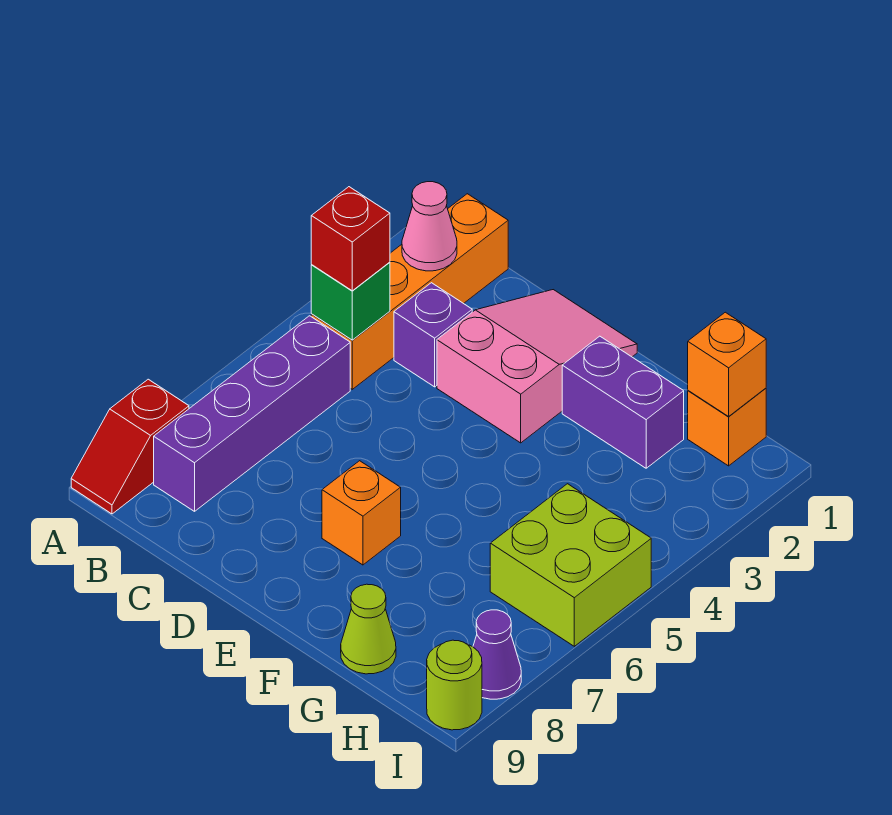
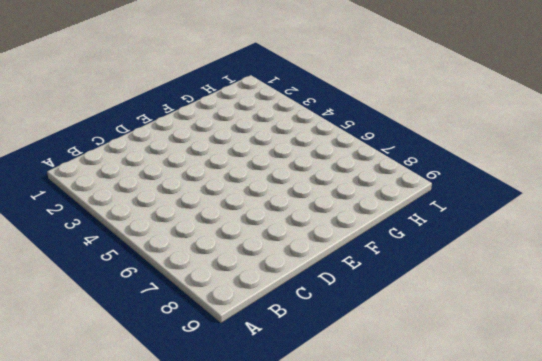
none -> red slope A8:A9 level 1 top 8
none -> orange brick B1:B4 level 1
none -> purple brick B5:B8 level 1

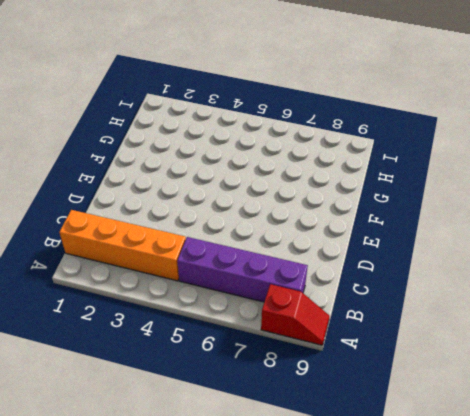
none -> purple brick C3 level 1
none -> pink slope D1:E3 level 1 top 3
none -> orange brick E7 level 1

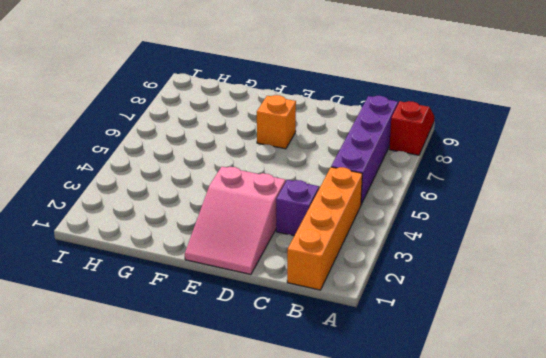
none -> purple brick F2:G2 level 1
none -> lime cone G9 level 1
none -> orange brick H1 level 1

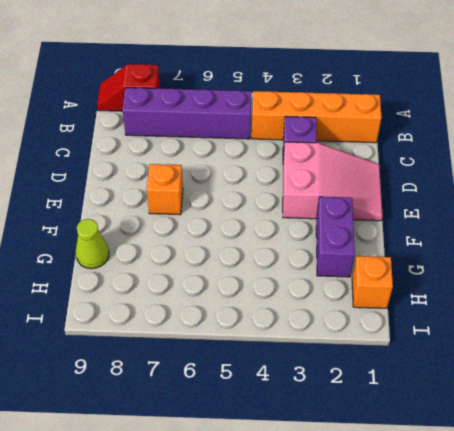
none -> lime brick H5:I6 level 1
none -> purple cone I8 level 1
none -> lime round brick I9 level 1

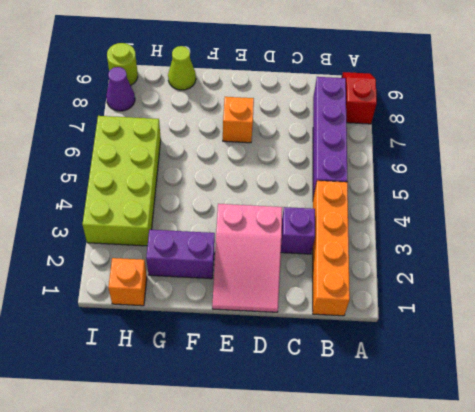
lime brick H3:I6 level 1 -> lime brick H5:I6 level 1
none -> pink cone B2 level 2
none -> green brick B4 level 2
none -> orange brick H1 level 2

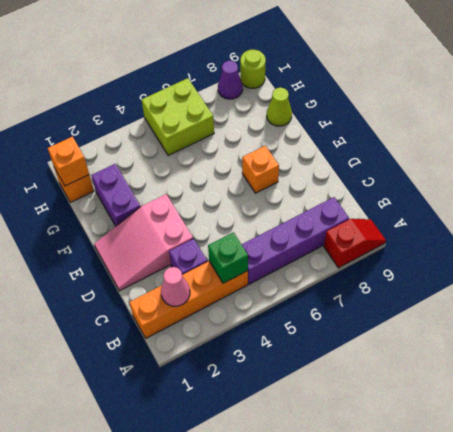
none -> red brick B4 level 3

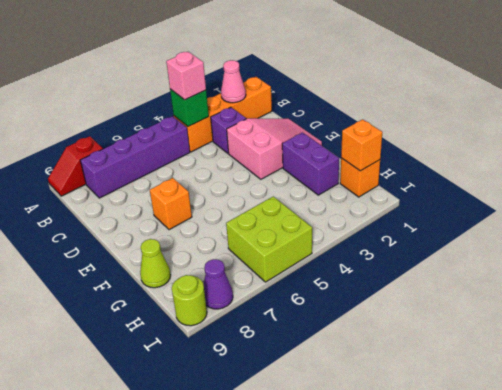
pink brick B4 level 3 -> red brick B4 level 3

